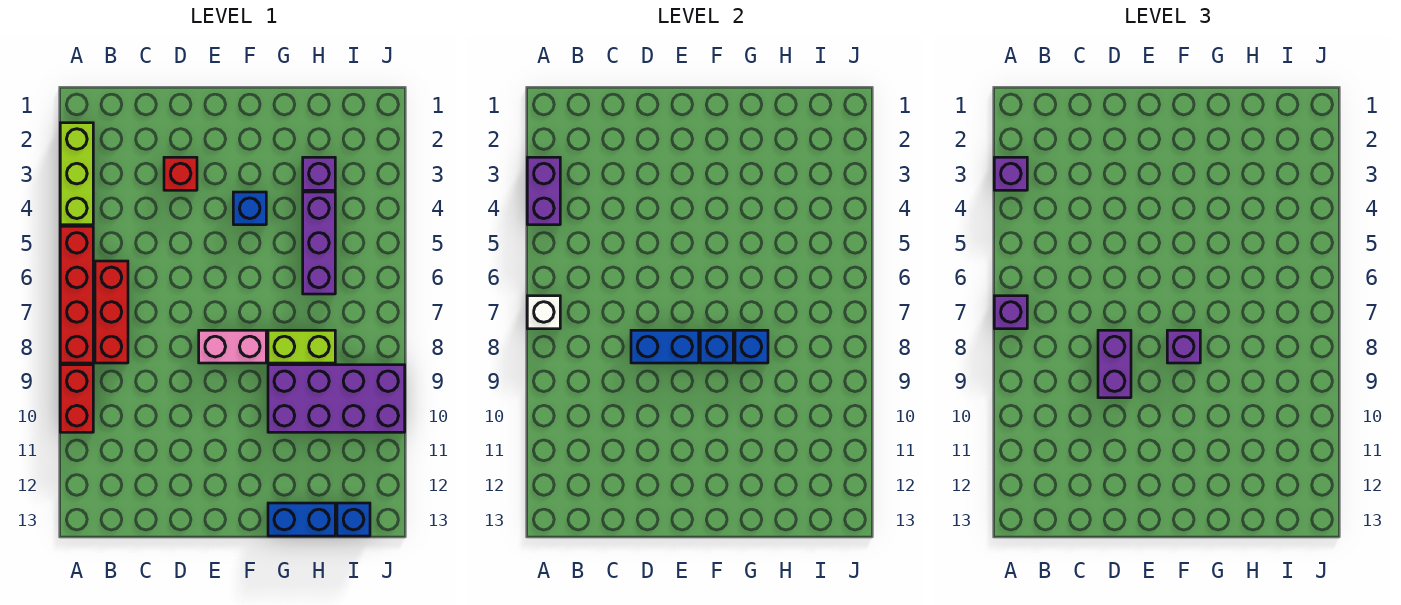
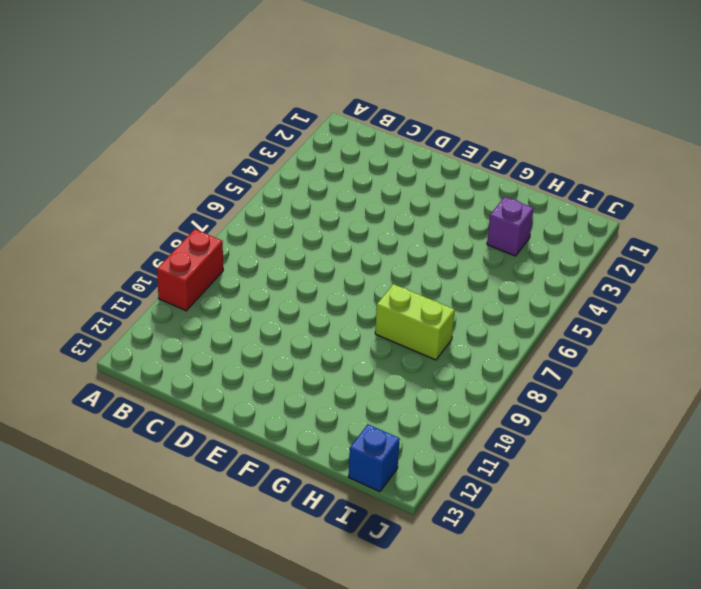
none -> lime brick A2:A4 level 1
none -> red brick A5:A8 level 1
none -> red brick B6:B8 level 1

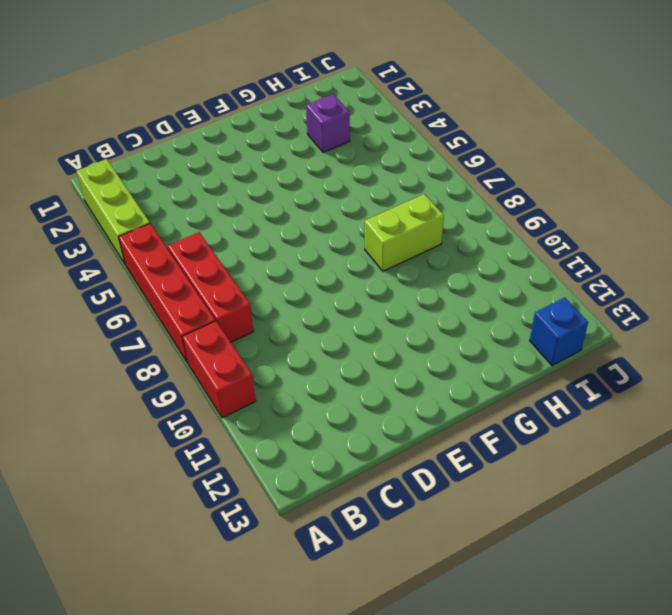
none -> red brick D3 level 1
none -> pink brick E8:F8 level 1
none -> blue brick F4 level 1

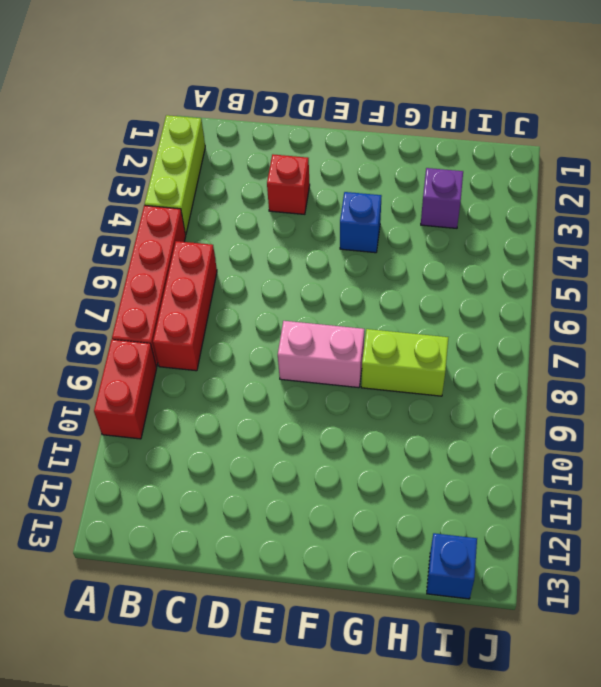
none -> purple brick G9:J10 level 1
none -> blue brick G13:H13 level 1
none -> purple brick H4:H6 level 1

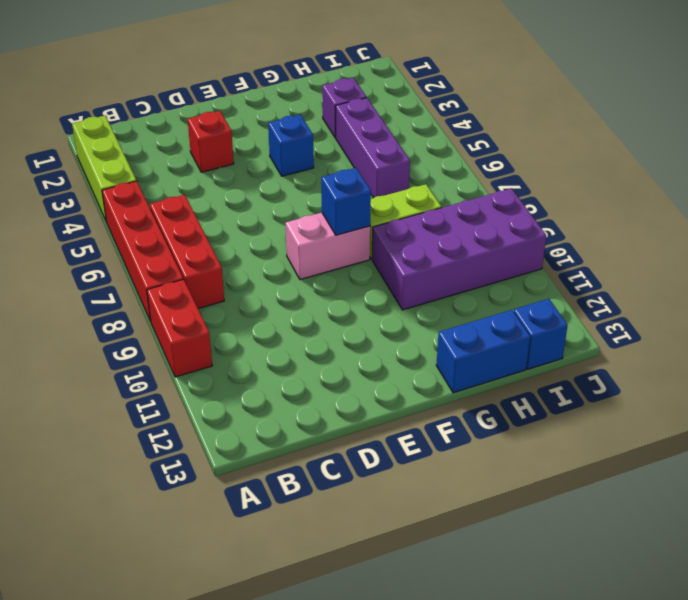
none -> purple brick A3:A4 level 2
none -> white brick A7 level 2
none -> blue brick D8:E8 level 2

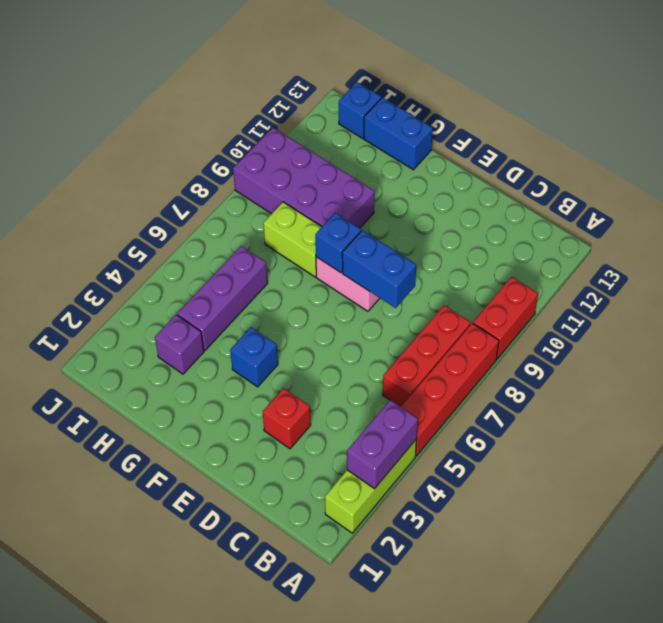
none -> white brick A7 level 2
none -> blue brick G8 level 2
none -> purple brick A3 level 3

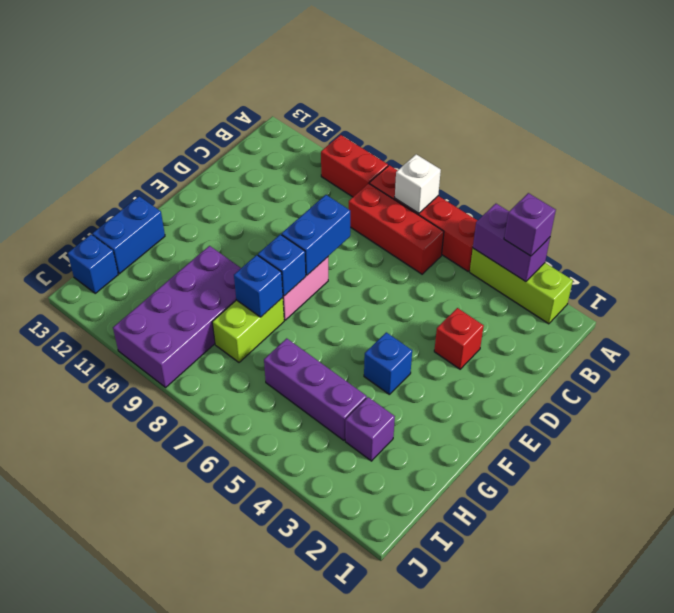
none -> purple brick A7 level 3
none -> purple brick D8:D9 level 3
none -> purple brick F8 level 3

